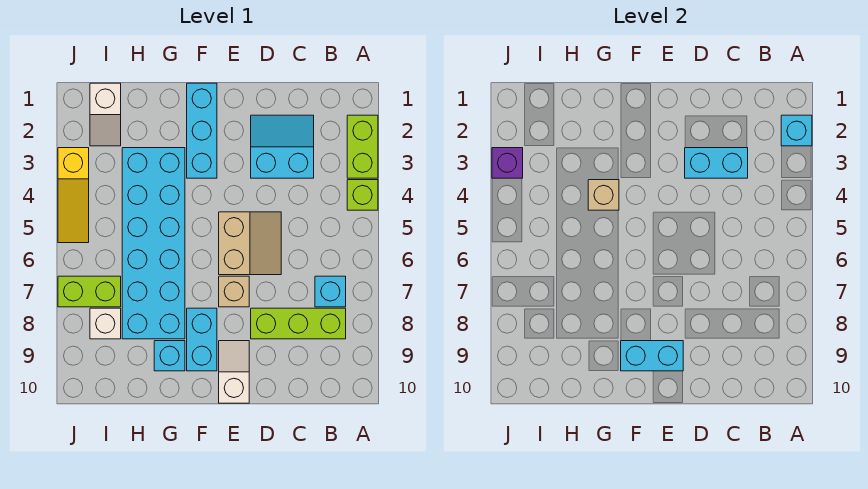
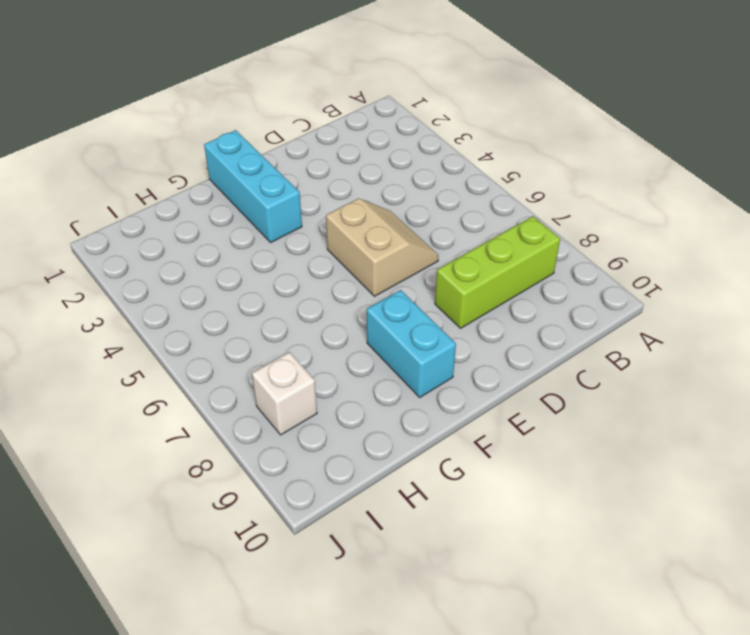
none -> lime brick A2:A3 level 1
none -> lime brick A4 level 1
none -> cyan brick B7 level 1

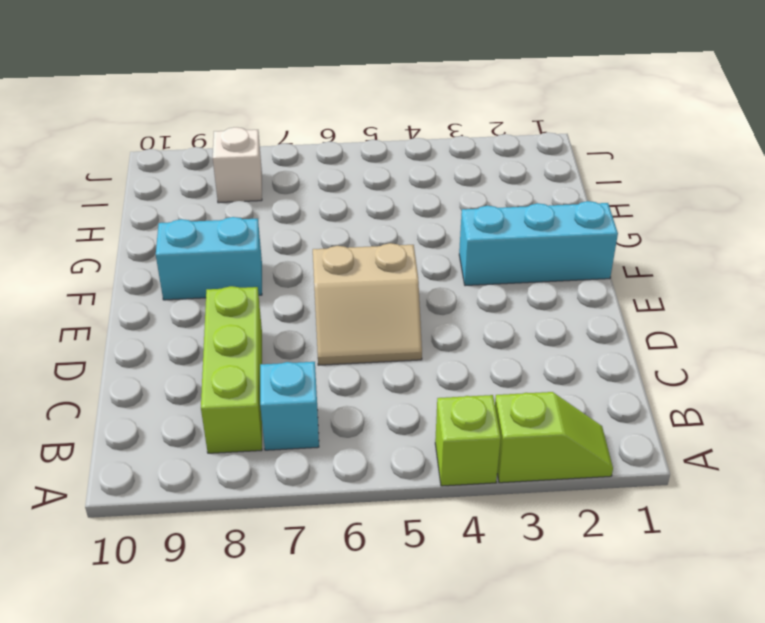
lime slope A2:A3 level 1 top 3 -> lime brick A2:A3 level 1
none -> cyan slope C2:D3 level 1 top 3
none -> tan brick E7 level 1
none -> white slope E9:E10 level 1 top 10

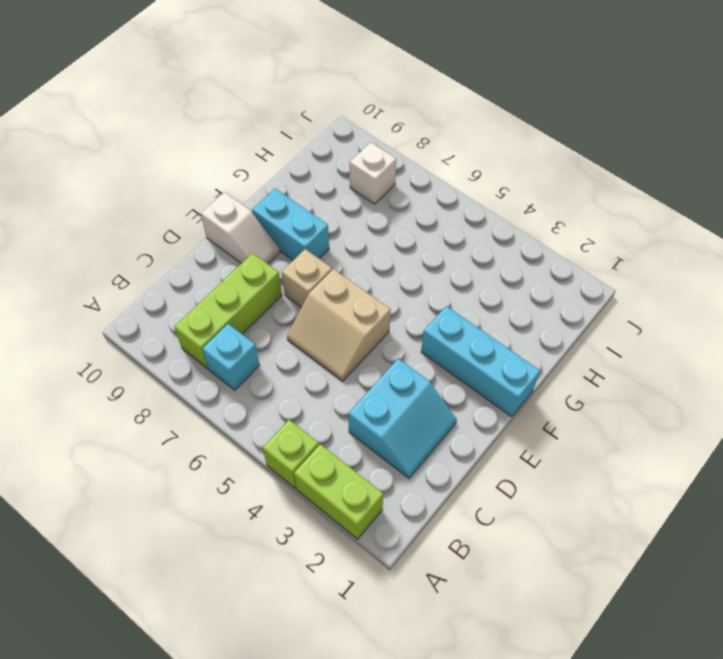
none -> cyan brick G3:H8 level 1
none -> cyan brick G9 level 1
none -> white slope I1:I2 level 1 top 1

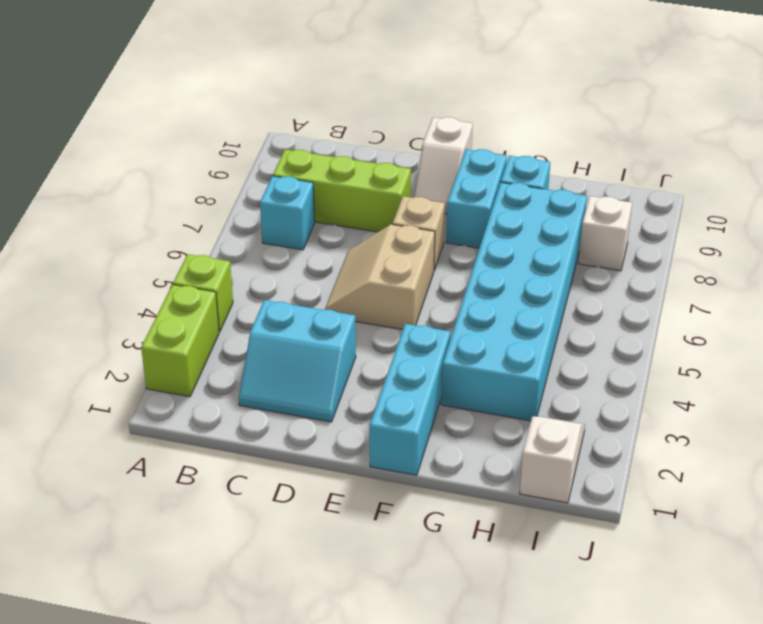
none -> lime brick I7:J7 level 1
none -> yellow slope J3:J5 level 1 top 3
none -> cyan brick A2 level 2

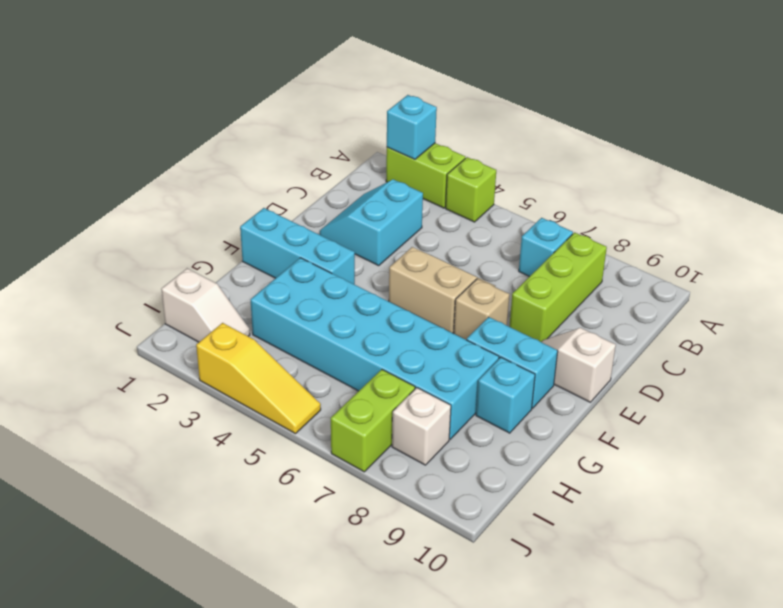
none -> cyan brick C3:D3 level 2
none -> cyan brick E9:F9 level 2
none -> tan brick G4 level 2

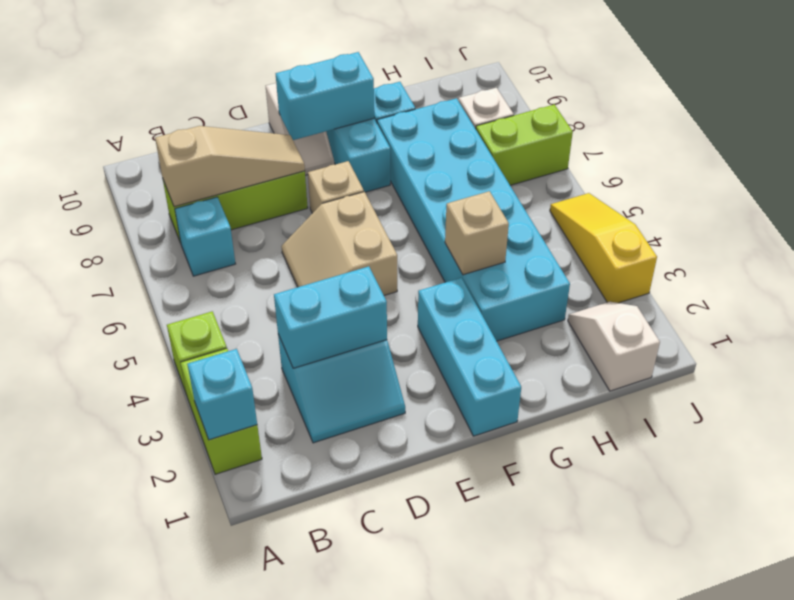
tan slope B8:D8 level 2 top B -> none
none -> purple brick J3 level 2

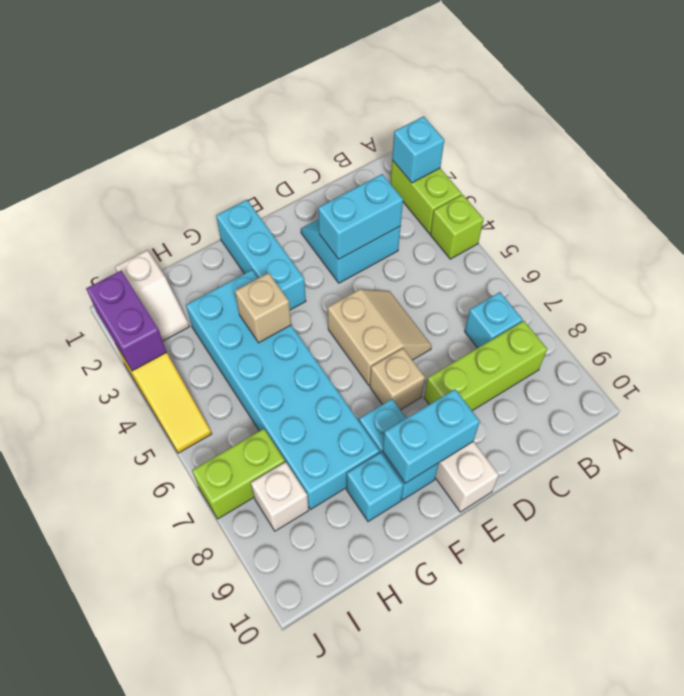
purple brick J2:J3 level 2 -> purple brick J3 level 2

